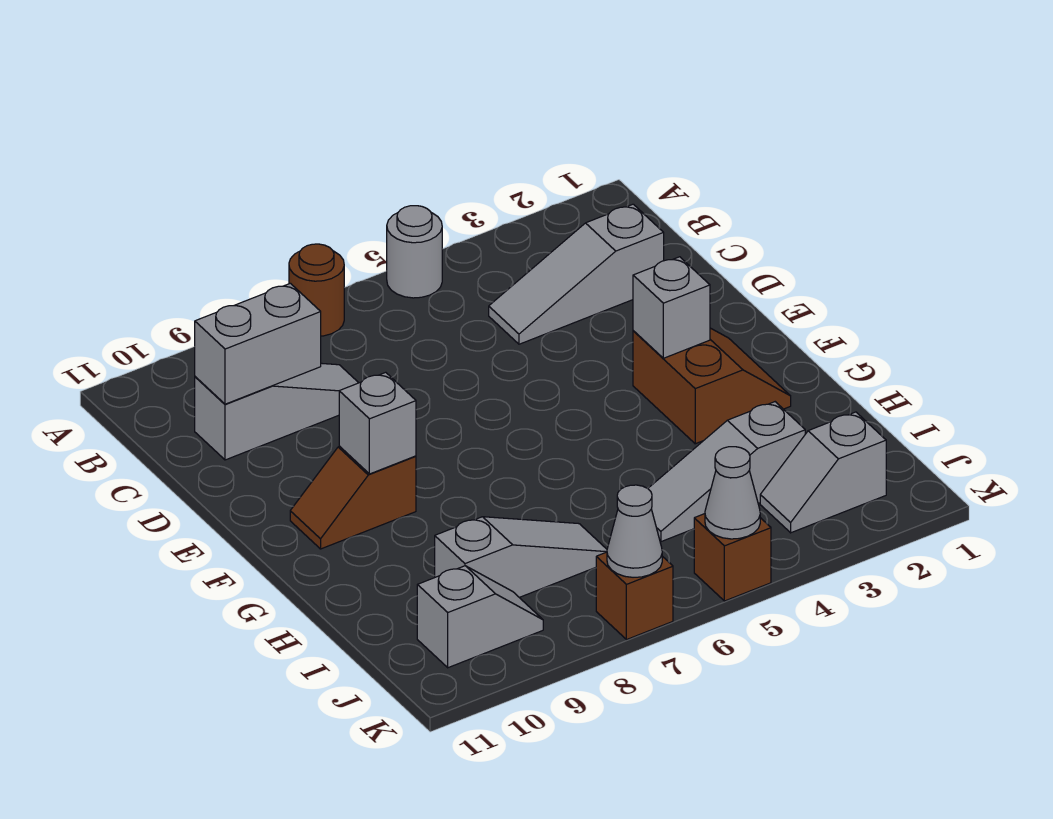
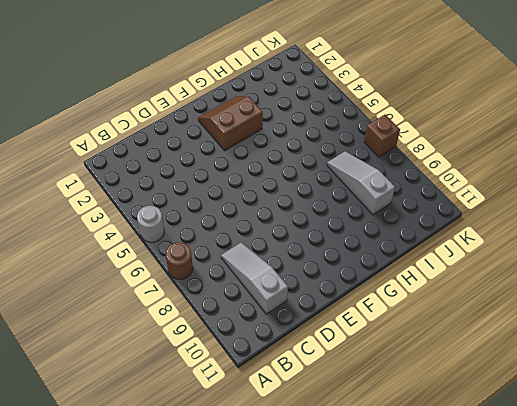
none -> grey slope C2:C4 level 1 top 2
none -> brown slope F9:F10 level 1 top 9
none -> grey slope I3:I5 level 1 top 3

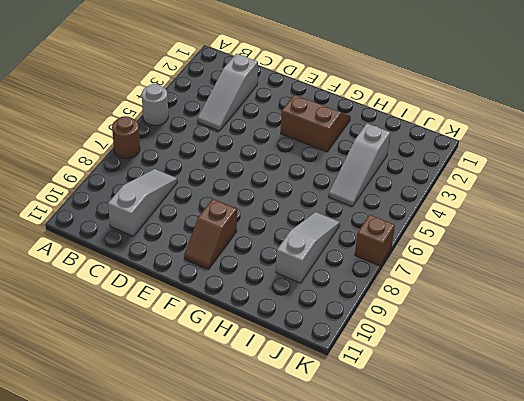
none -> grey slope J2:J3 level 1 top 2
none -> grey slope J9:J10 level 1 top 10
none -> brown brick K5 level 1

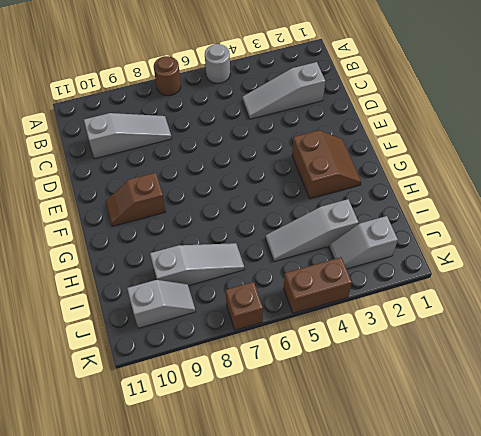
brown brick K4:K5 level 1 -> brown brick K5 level 1
none -> grey brick C9:C10 level 2
none -> grey brick F3 level 2
none -> grey brick F9 level 2

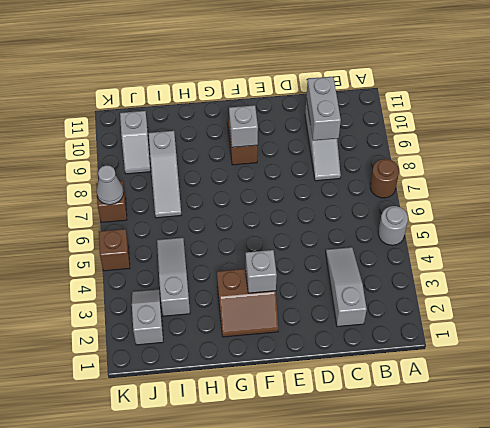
none -> grey cone K5 level 2

